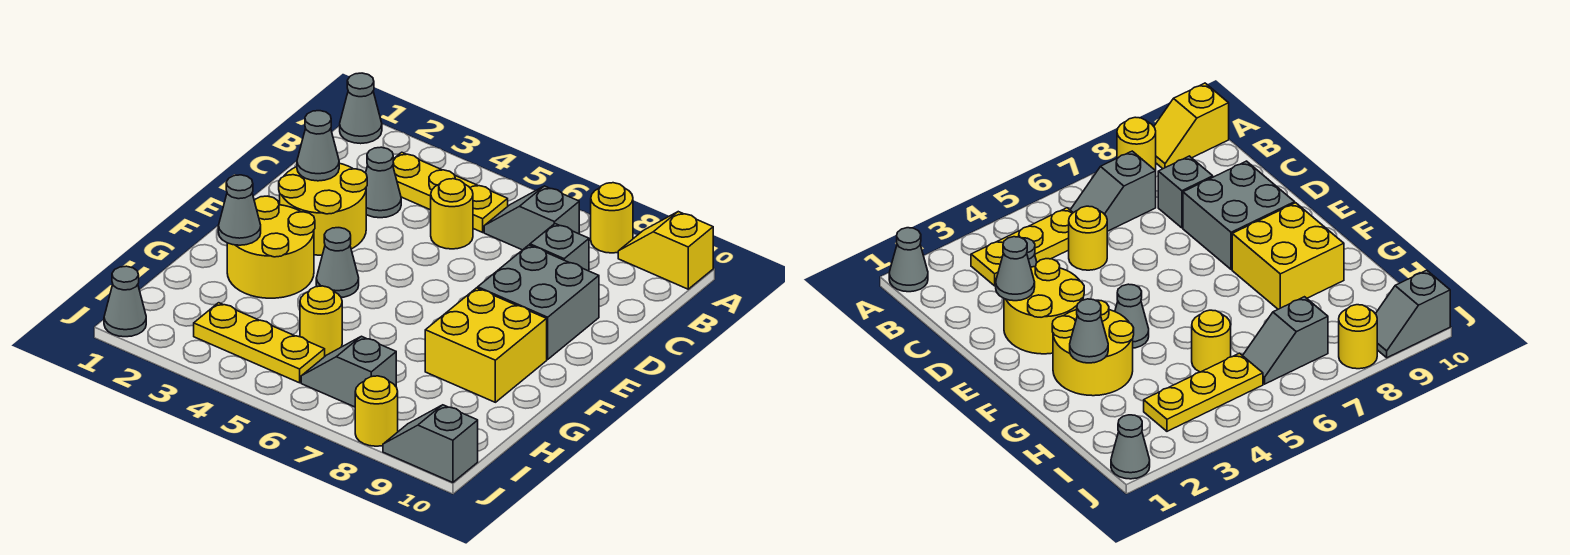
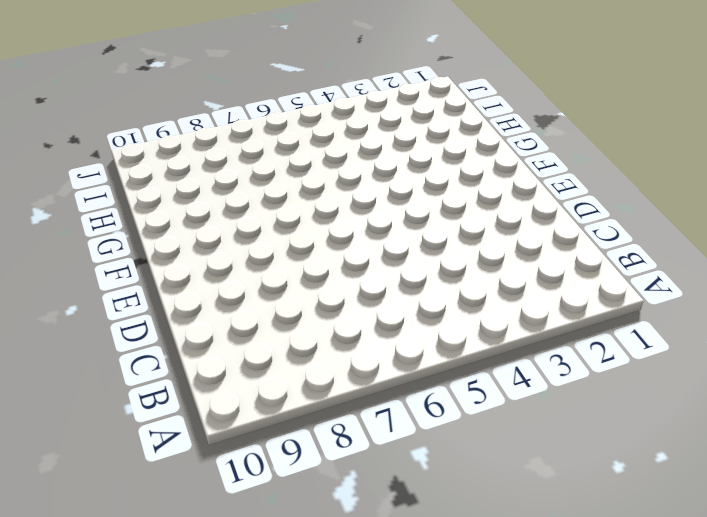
none -> grey cone A1 level 1
none -> yellow round brick A8 level 1
none -> yellow slope A9:A10 level 1 top 10

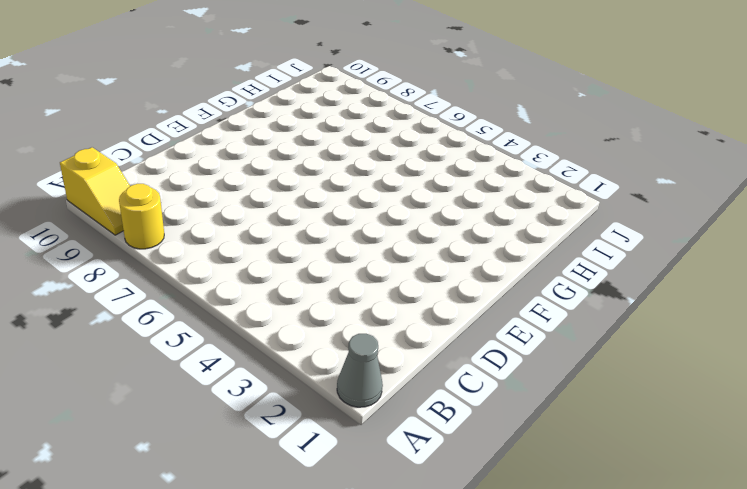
none -> yellow plate B3:B5 level 1
none -> grey slope B6:B7 level 1 top 7
none -> grey cone C3 level 1

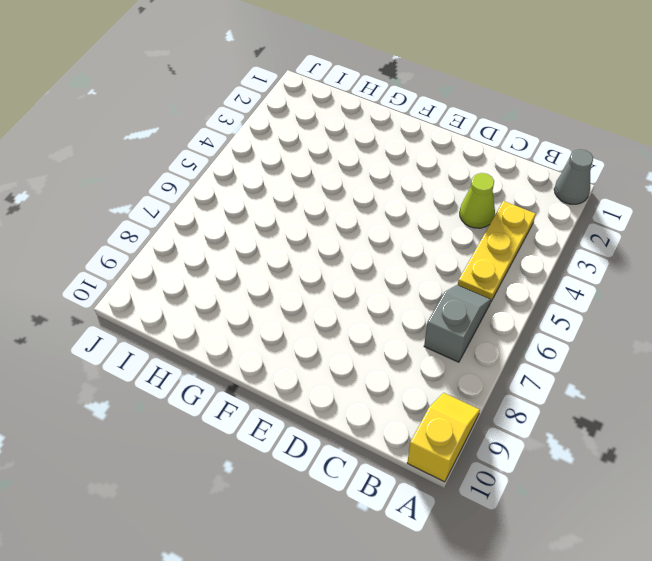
lime cone C3 level 1 -> grey cone C3 level 1
none -> yellow round brick A8 level 1
none -> yellow round brick C5 level 1
none -> grey brick C8 level 1

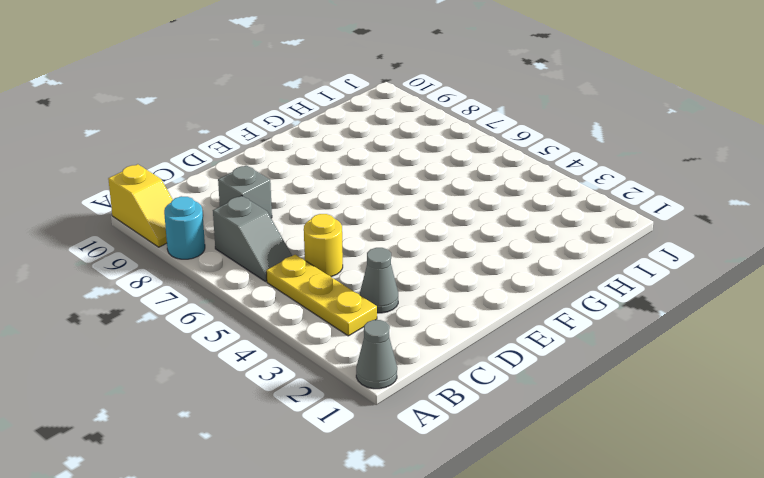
cyan round brick A8 level 1 -> yellow round brick A8 level 1
none -> yellow round brick D2:E3 level 1
none -> grey brick D8:E9 level 1
none -> yellow round brick F2:G3 level 1

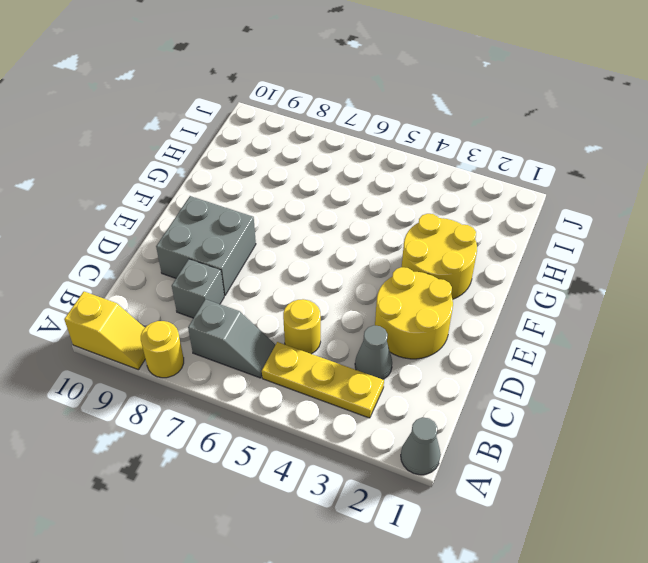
none -> grey cone F4 level 1
none -> yellow brick F8:G9 level 1
none -> yellow round brick H5 level 1

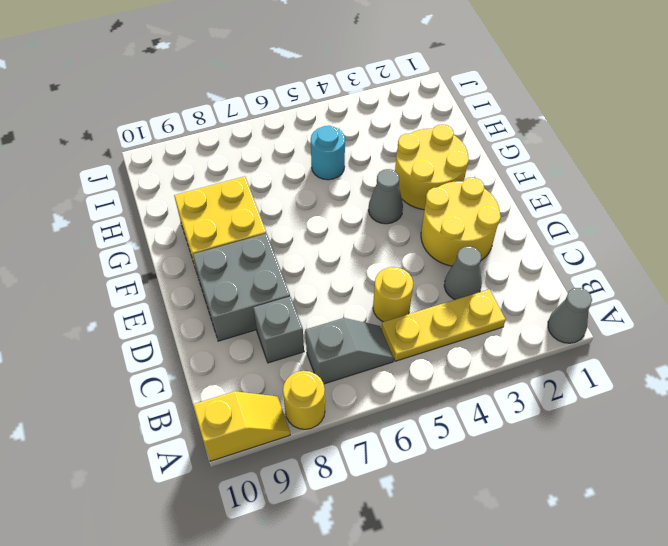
cyan round brick H5 level 1 -> yellow round brick H5 level 1
none -> yellow plate I3:I5 level 1
none -> grey slope I6:I7 level 1 top 7
none -> grey cone J1 level 1

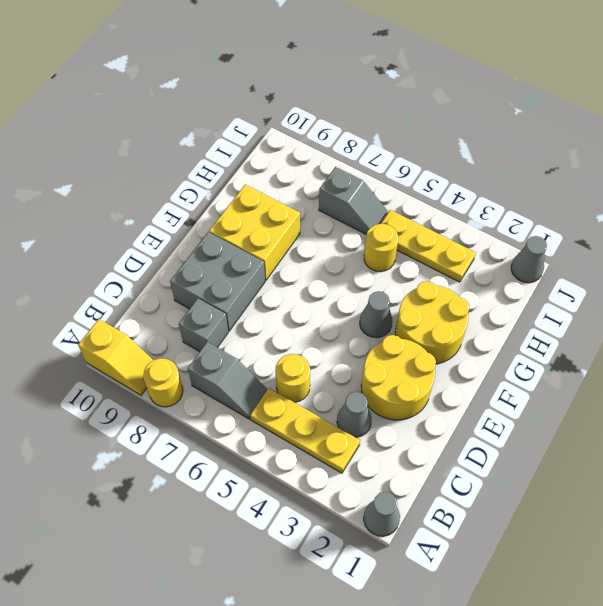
none -> yellow round brick J8 level 1
none -> grey slope J9:J10 level 1 top 10
none -> grey cone D2 level 2

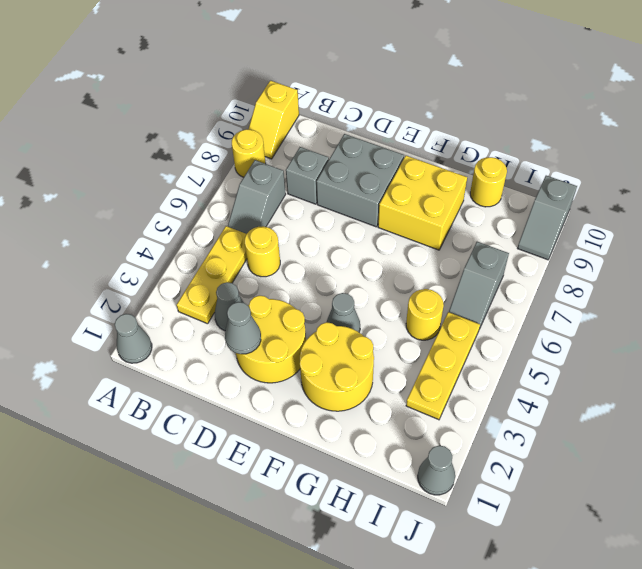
yellow round brick H10 level 1 -> yellow round brick J8 level 1
none -> grey cone G2 level 2

